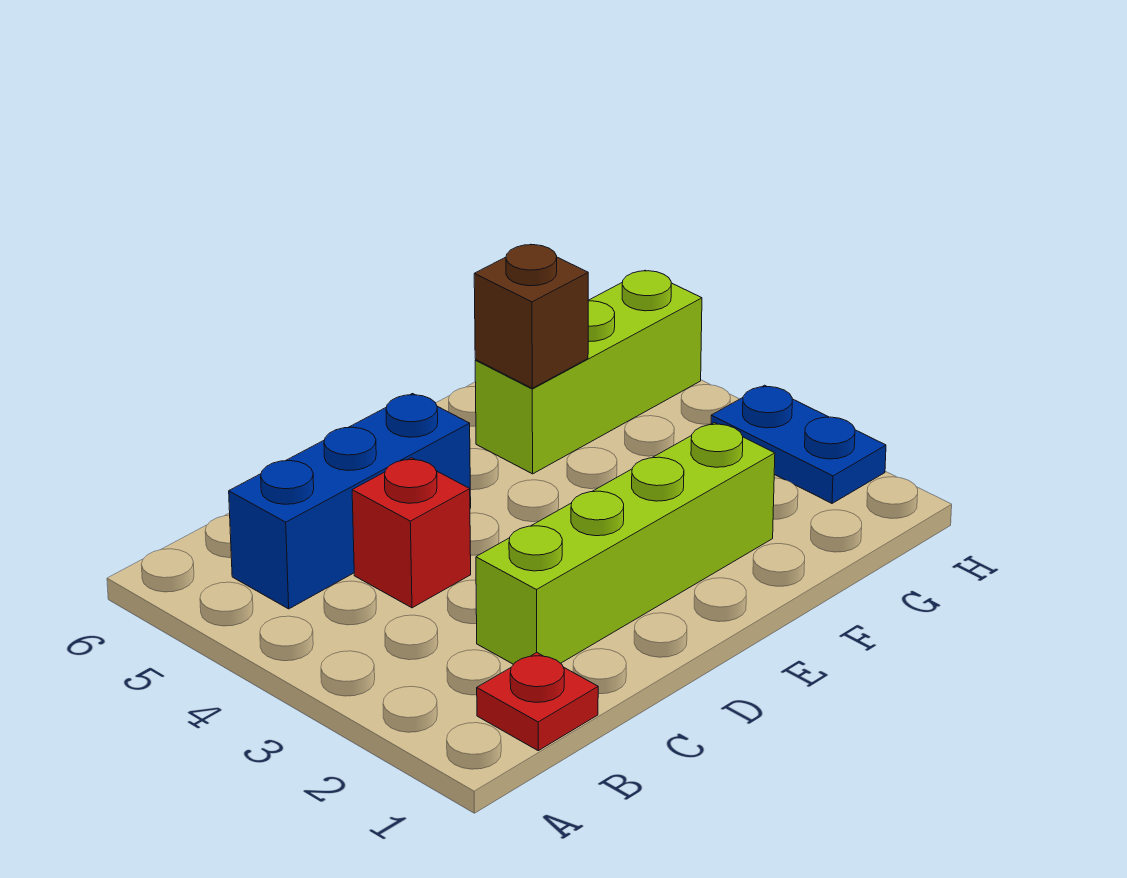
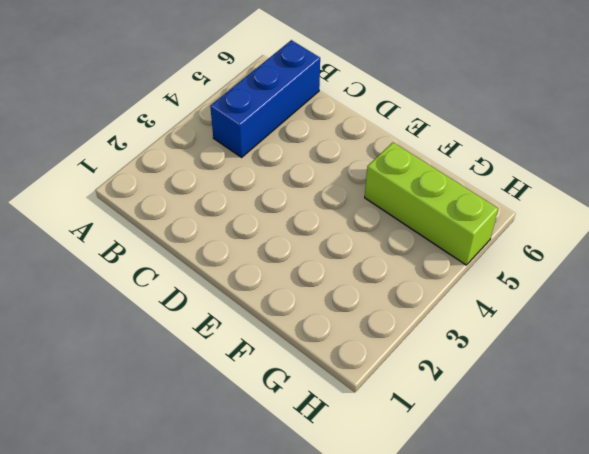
blue brick B4:B6 level 1 -> blue brick B5:D5 level 1
none -> red plate B1 level 1
none -> lime brick C2:F2 level 1

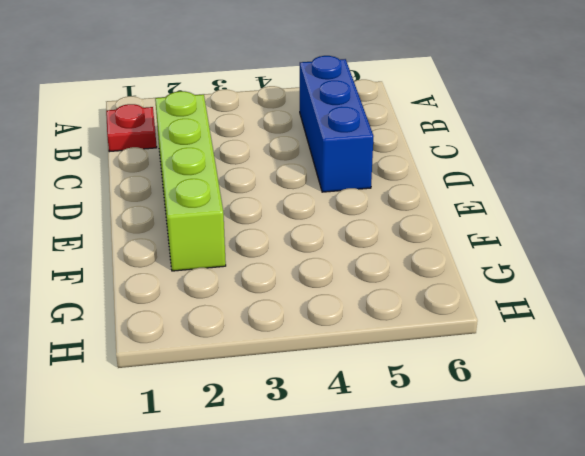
none -> red brick C4 level 1
none -> lime brick F5:H5 level 1

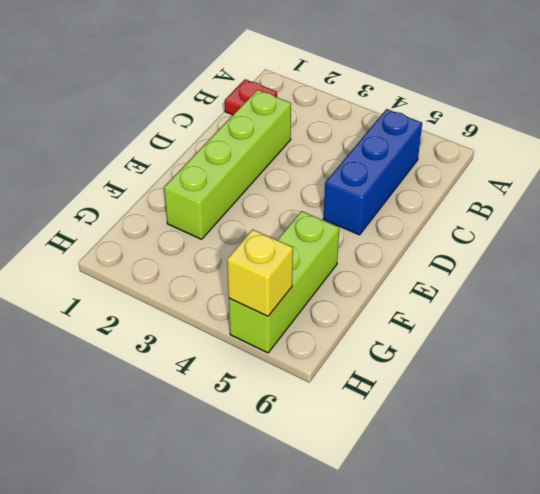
yellow brick H5 level 2 -> none
none -> red brick C4 level 1
none -> blue plate H2:H3 level 1

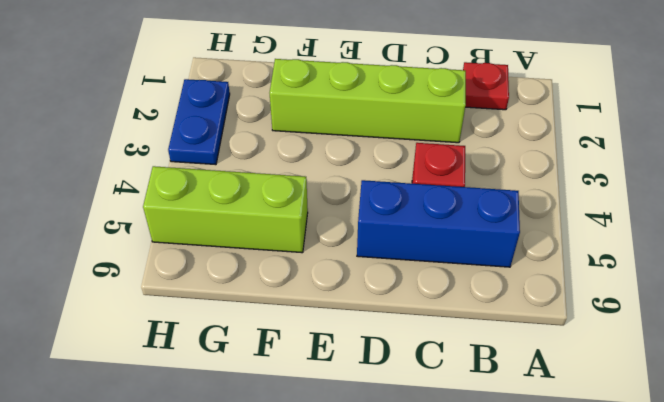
none -> brown brick F5 level 2

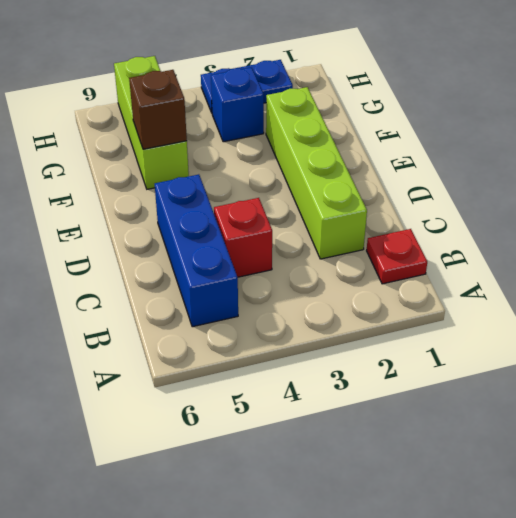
blue brick G3 level 1 -> none

